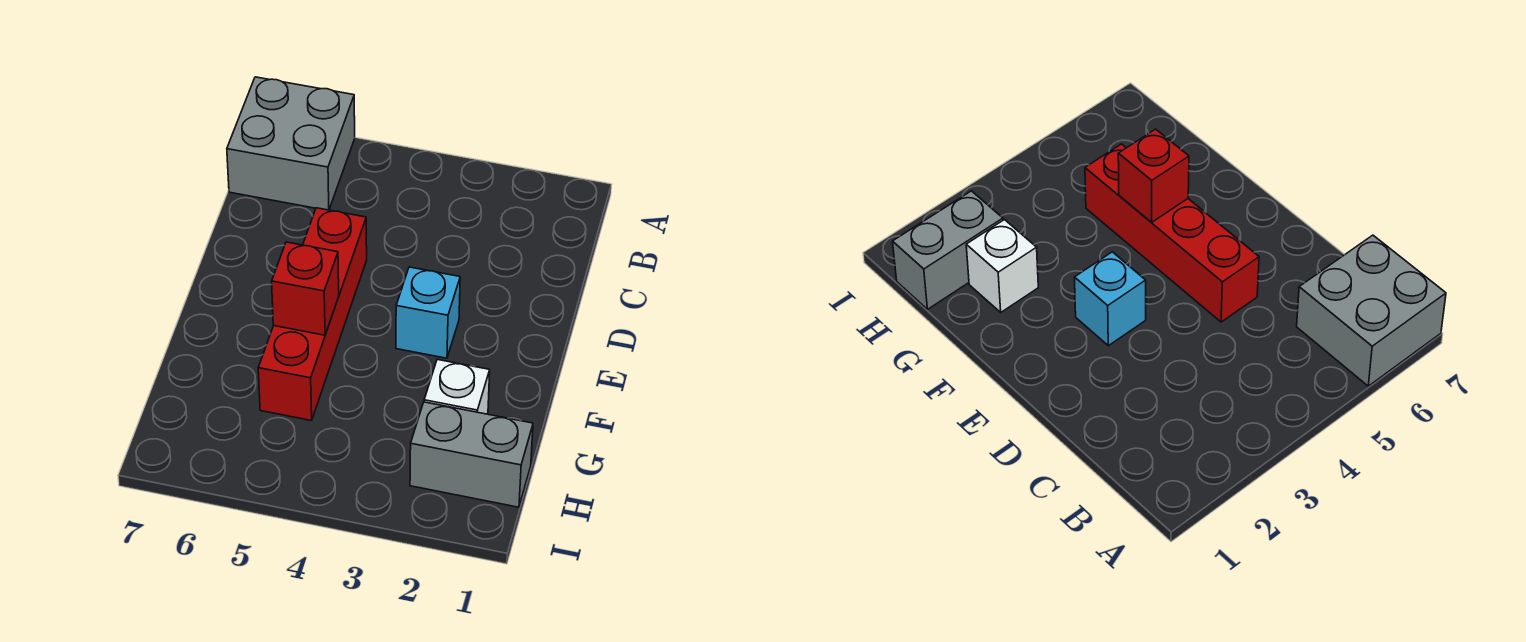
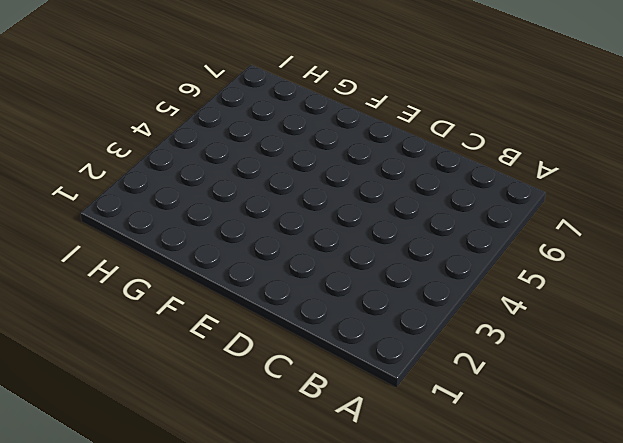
none -> grey brick A6:B7 level 1
none -> red brick D5:G5 level 1

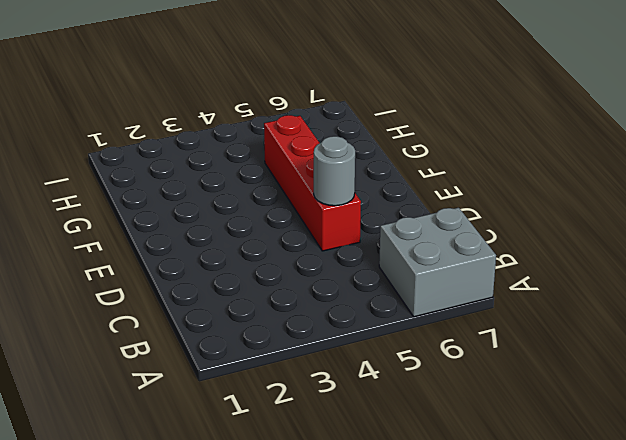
grey round brick D5 level 2 -> none
none -> cyan brick E3 level 1
none -> white brick G2 level 1

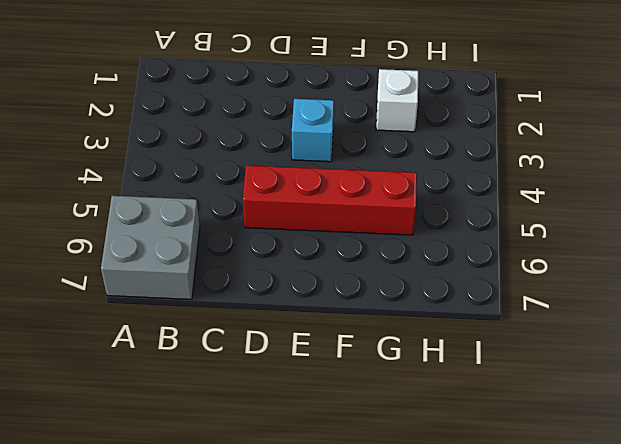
none -> grey brick H1:H2 level 1
none -> red brick F5 level 2

